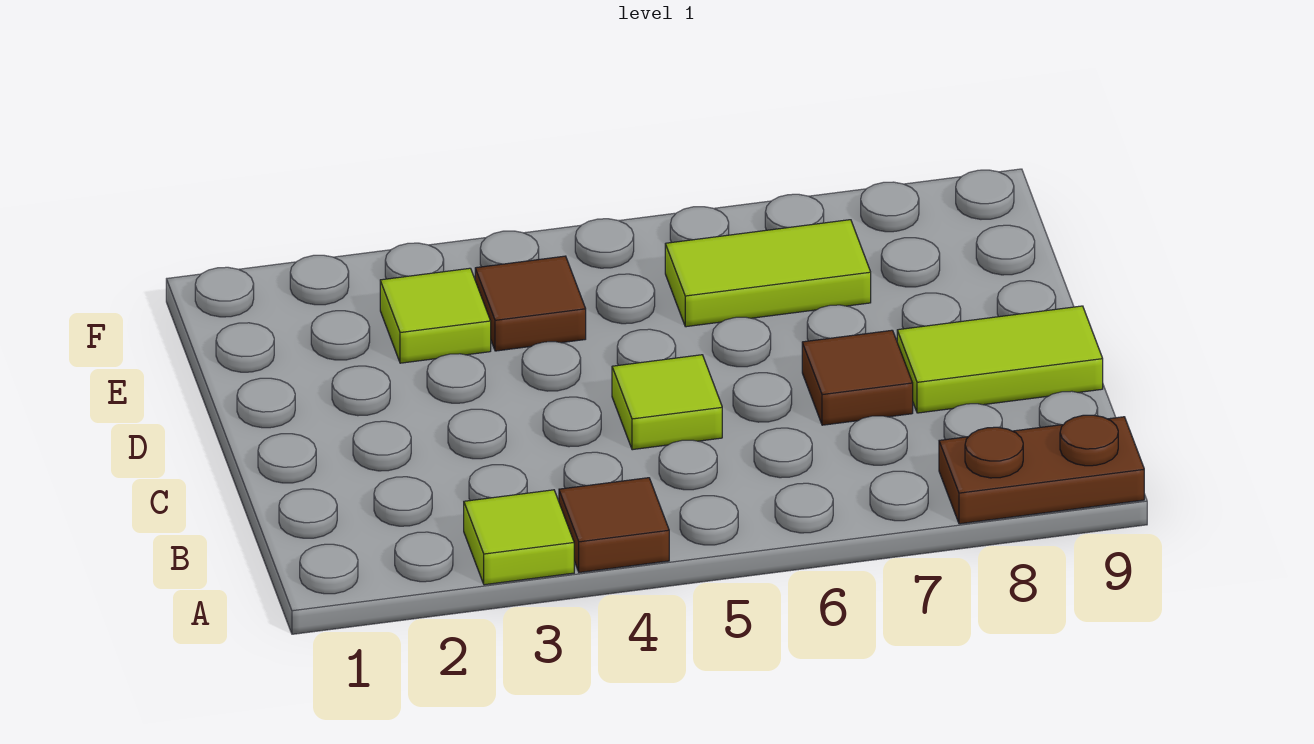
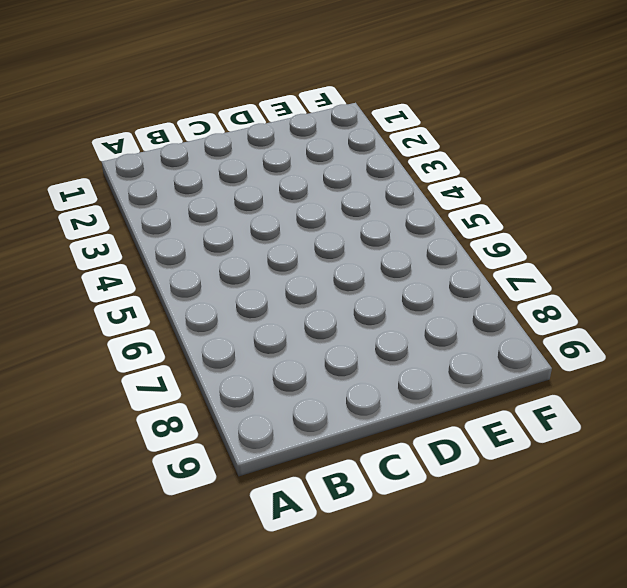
none -> lime tile A3 level 1
none -> brown tile A4 level 1

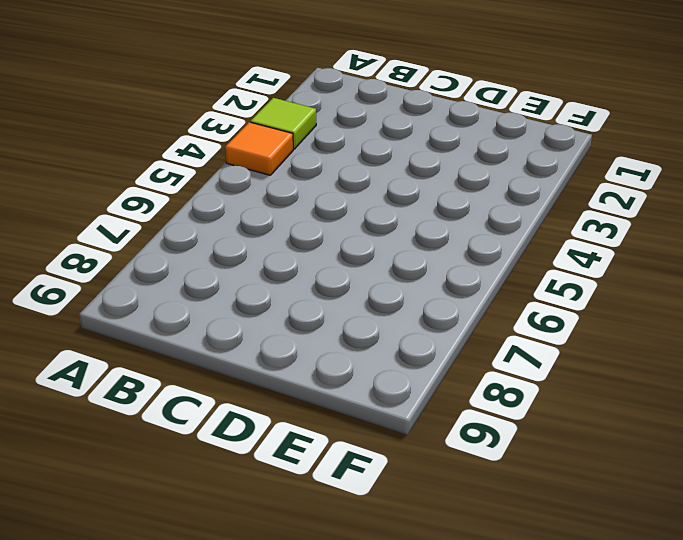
orange tile A4 level 1 -> brown tile A4 level 1
none -> brown plate A8:A9 level 1
none -> lime tile C5 level 1

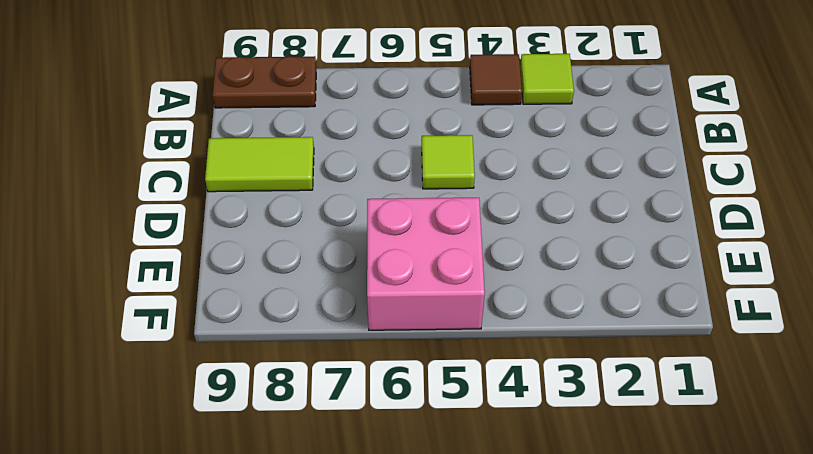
pink brick E5:F6 level 1 -> lime tile E6:E7 level 1
none -> brown tile C7 level 1
none -> lime tile E3 level 1

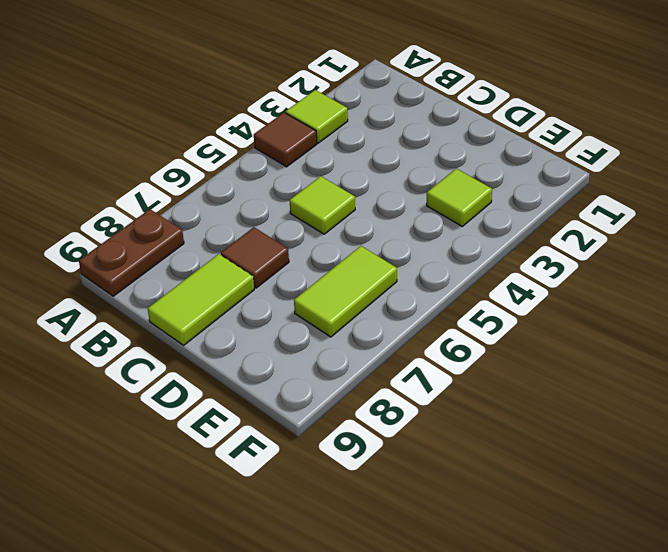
none -> brown tile E4 level 1

